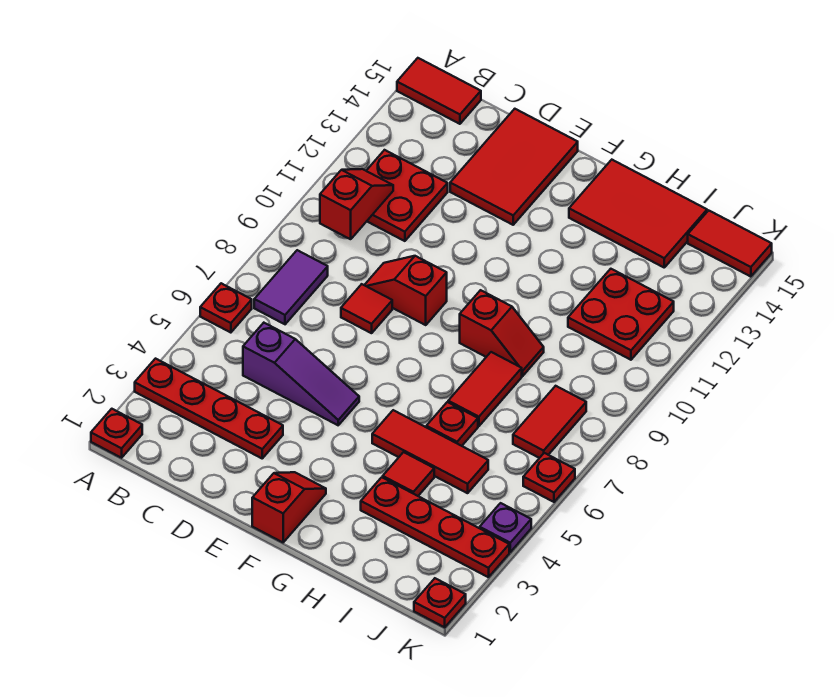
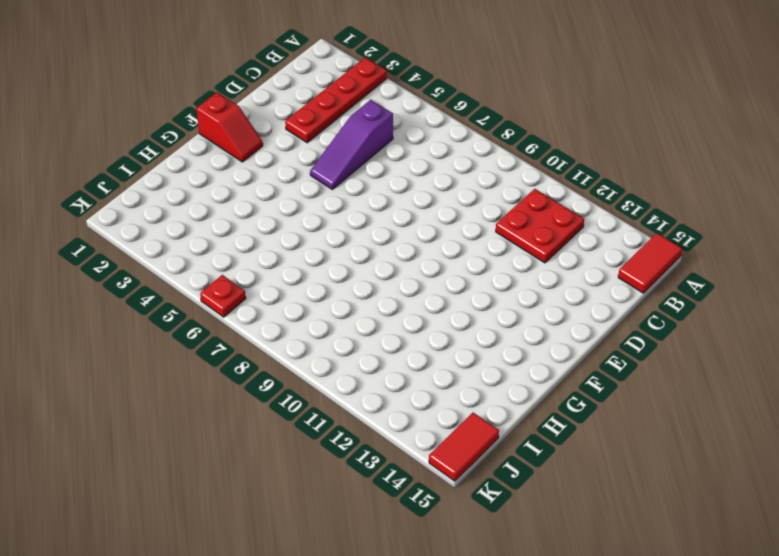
none -> red plate A1 level 1
none -> red plate A6 level 1
none -> purple tile B7:B8 level 1

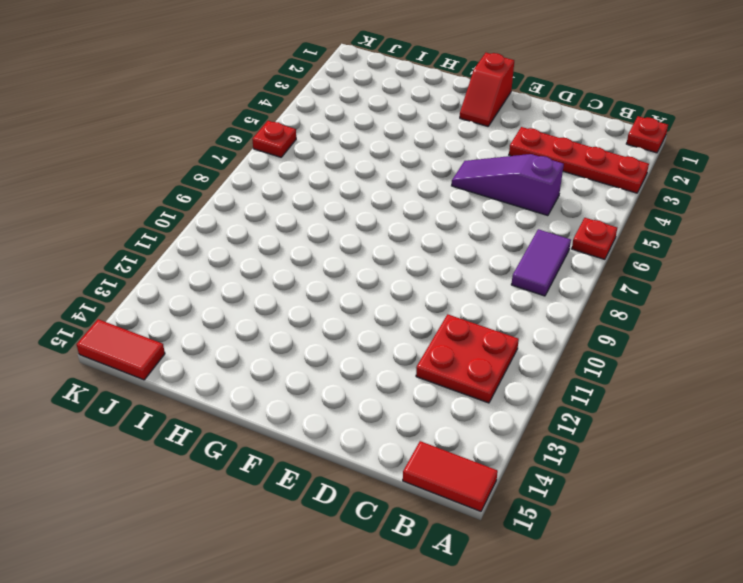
none -> red tile D8 level 1
none -> red slope D9:E9 level 1 top E
none -> red tile D13:E15 level 1

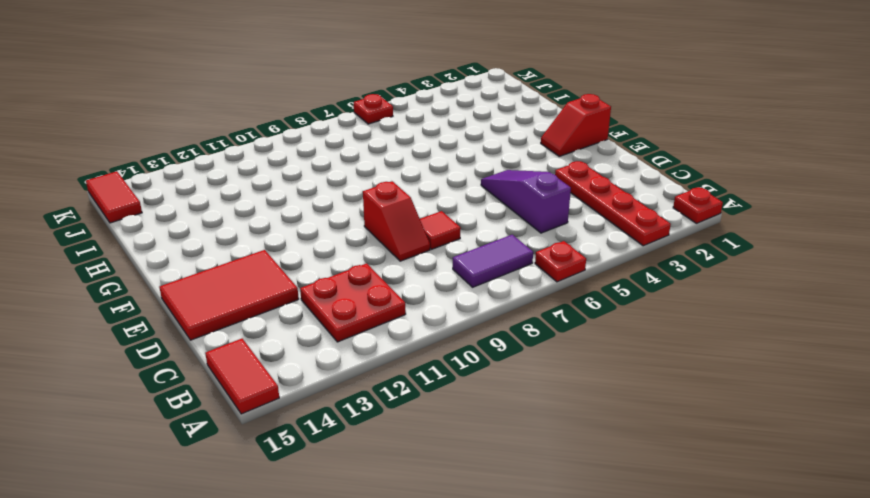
none -> red tile G5:I5 level 1
none -> red slope G9:H9 level 1 top G
none -> red tile G14:I15 level 1

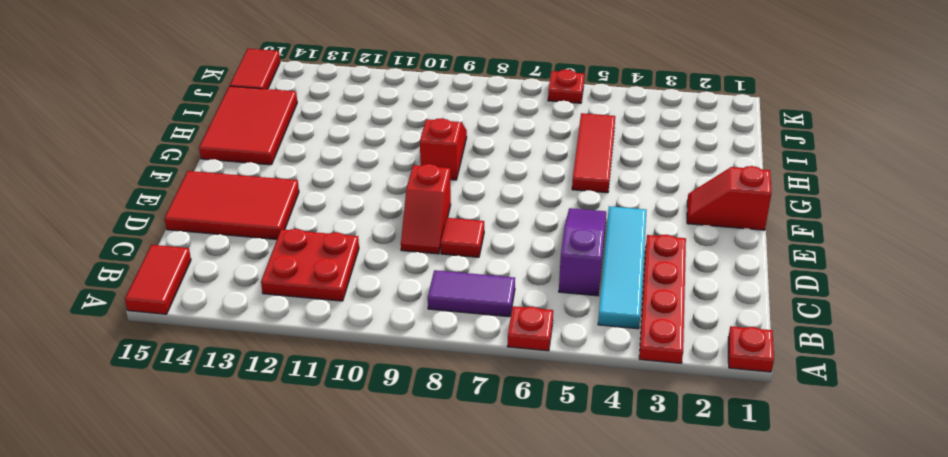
cyan tile B4:E4 level 1 -> none
none -> red plate H3:K3 level 1
none -> red tile H4 level 1
none -> red plate H6 level 1

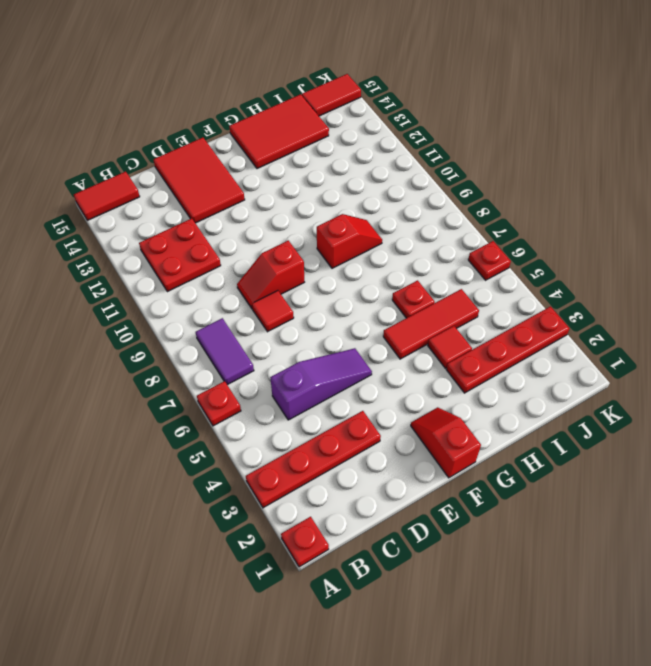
none -> red tile H7:H8 level 1
none -> red plate I11:J12 level 1
none -> red tile J7:J8 level 1

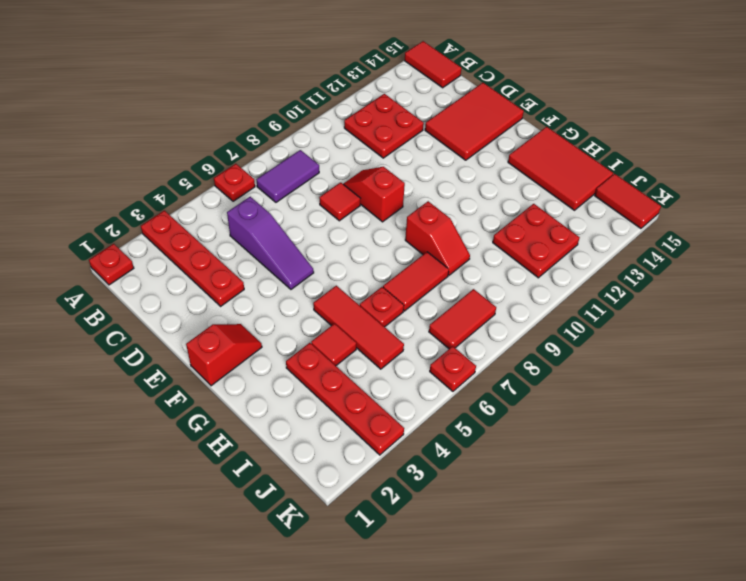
none -> red plate K1 level 1
none -> purple plate K4 level 1
none -> red slope B10:B11 level 2 top 10

